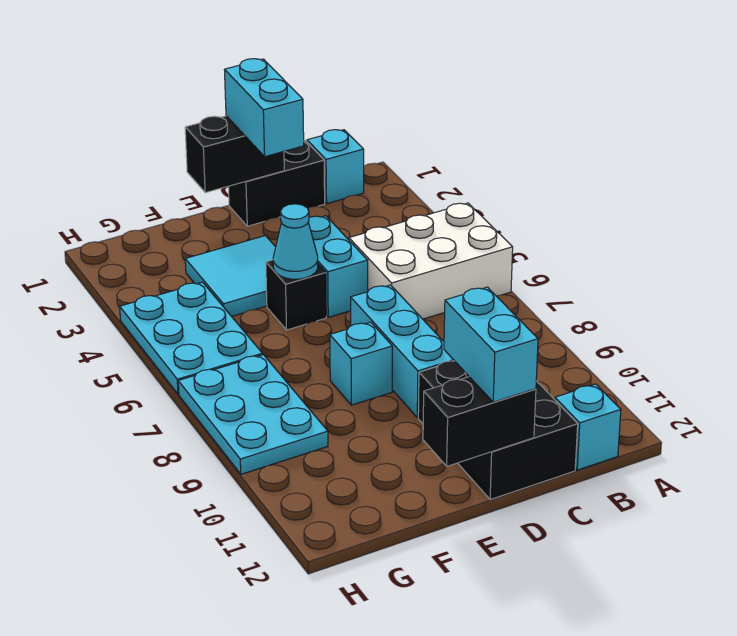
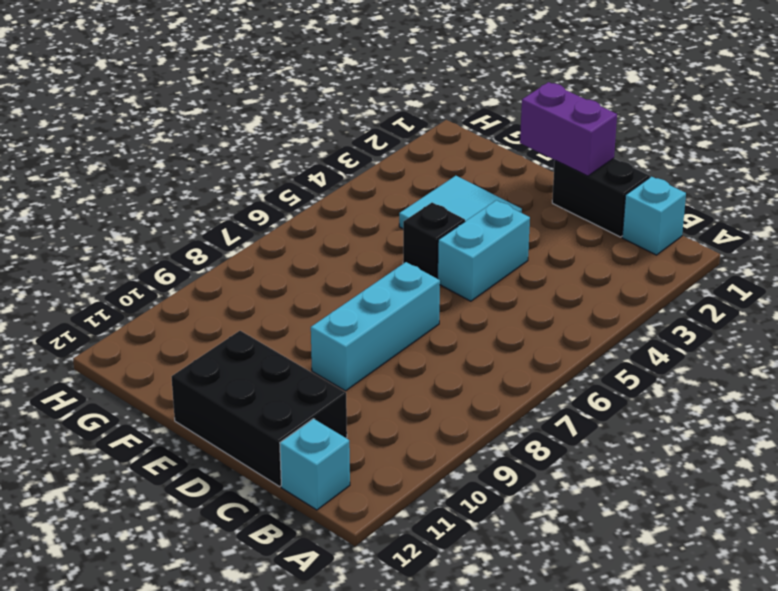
black brick C11:E12 level 1 -> black brick C10:D12 level 1
purple brick D1:E1 level 2 -> black brick D1:E1 level 2
none -> white brick A5:C6 level 1
none -> cyan brick E8 level 1
none -> cyan plate G4:H6 level 1

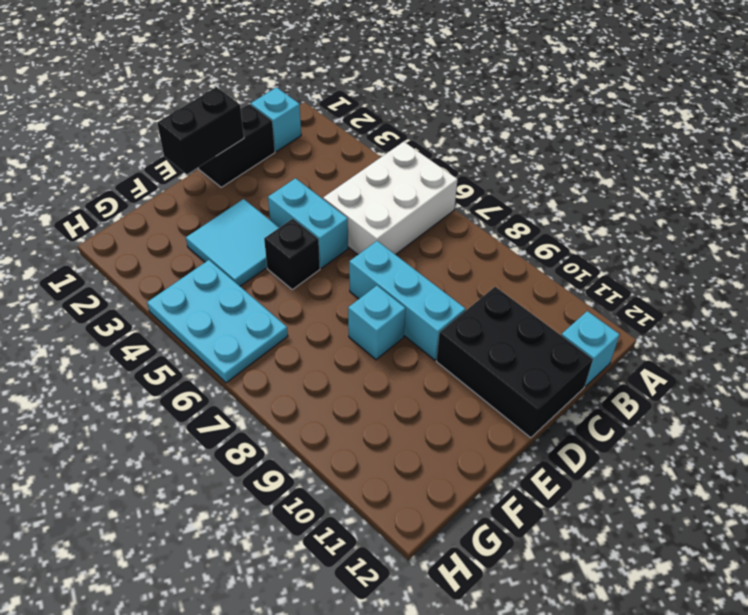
none -> cyan plate G7:H9 level 1
none -> black brick D12:E12 level 2
none -> cyan cone E5 level 2

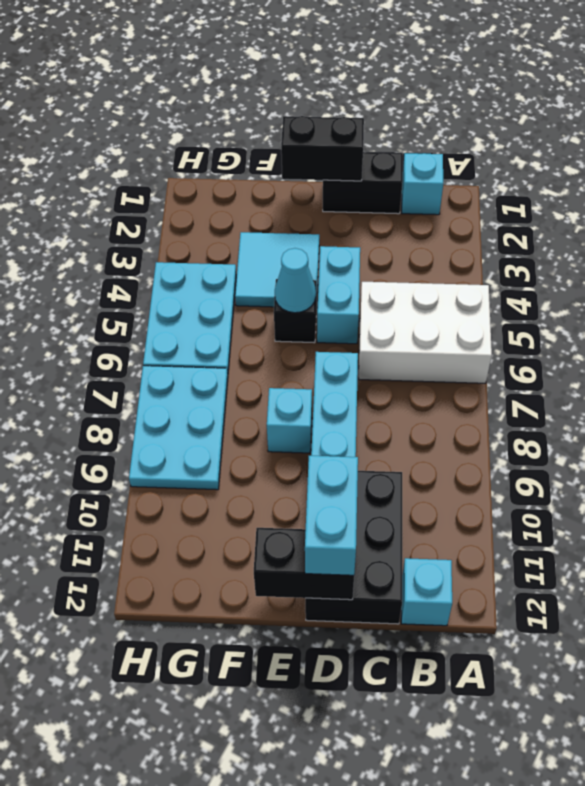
none -> cyan brick D1:D2 level 3

